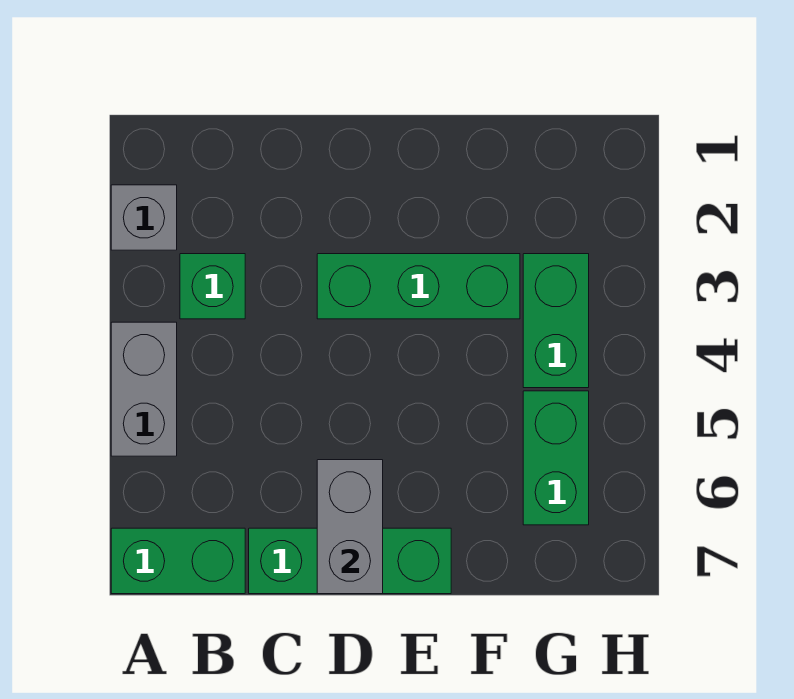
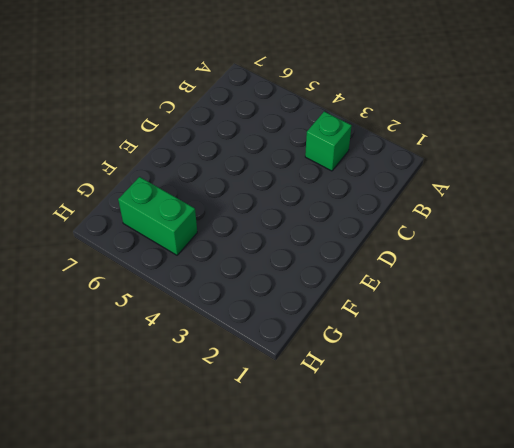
none -> grey brick A2 level 1
none -> grey brick A4:A5 level 1

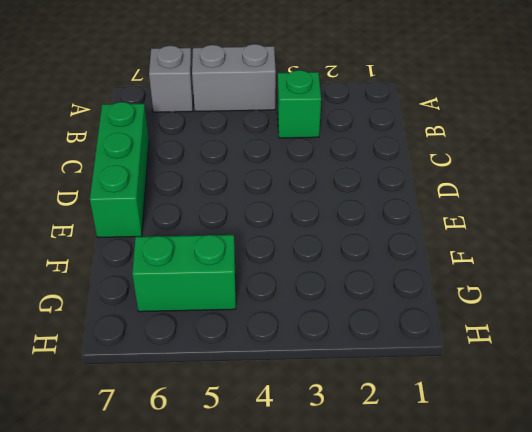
grey brick A6 level 1 -> grey brick A2 level 1
none -> green brick A7:B7 level 1
none -> green brick D3:F3 level 1

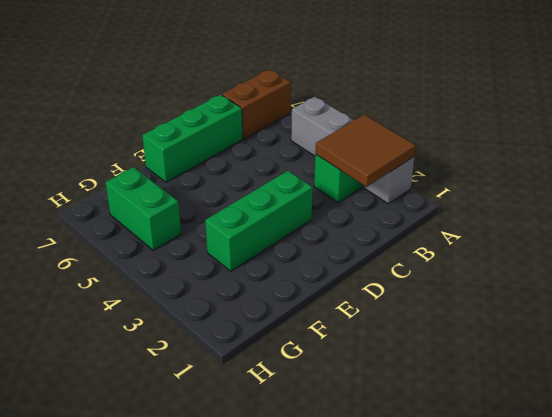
brown tile A2:B3 level 2 -> none
brown brick A7:B7 level 1 -> green brick A7:B7 level 1
none -> green brick G3:G4 level 1
none -> grey brick D6:D7 level 2

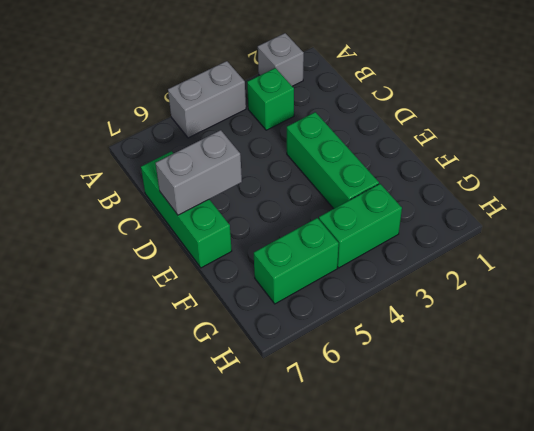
none -> green brick A7:B7 level 1

